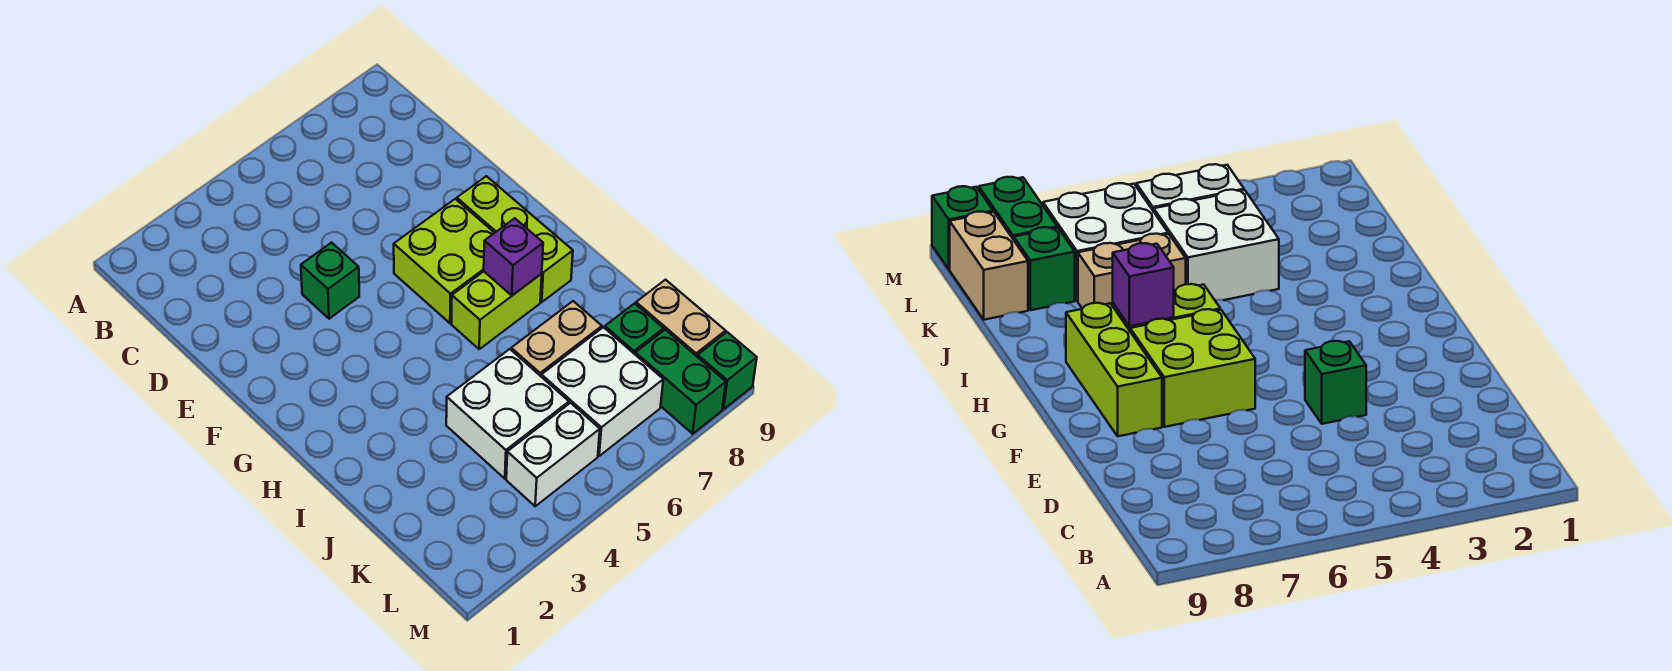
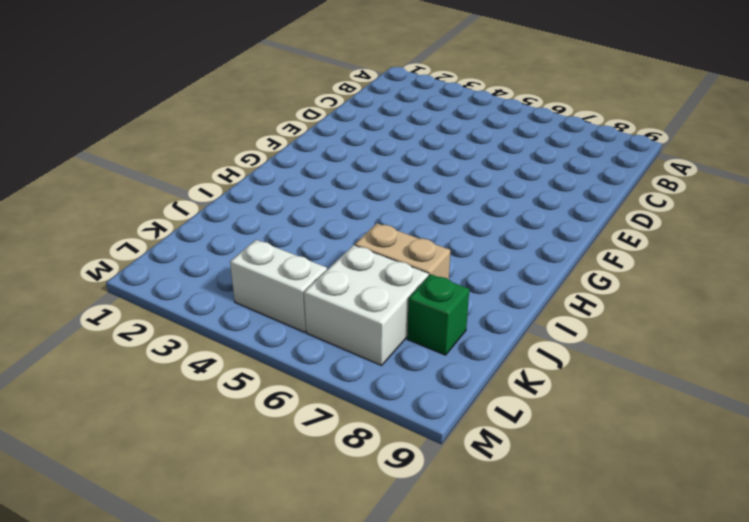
none -> green brick E4 level 1
none -> lime brick F6:G7 level 1
none -> lime brick F8:H8 level 1

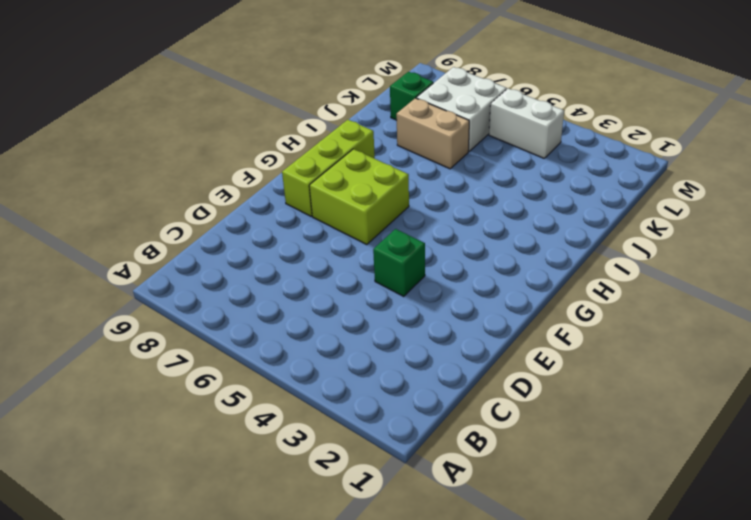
none -> lime brick H6:H7 level 1
none -> white brick J4:K5 level 1
none -> tan brick K9:L9 level 1

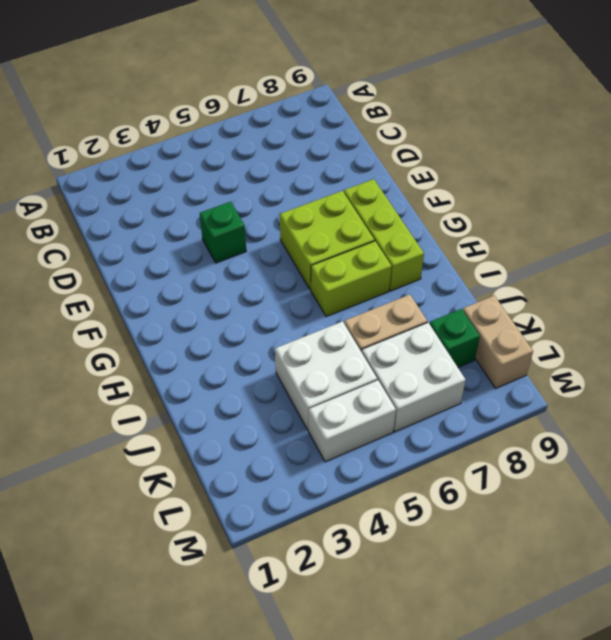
none -> green brick L8:M8 level 1
none -> green brick M9 level 1
none -> purple brick H7 level 2

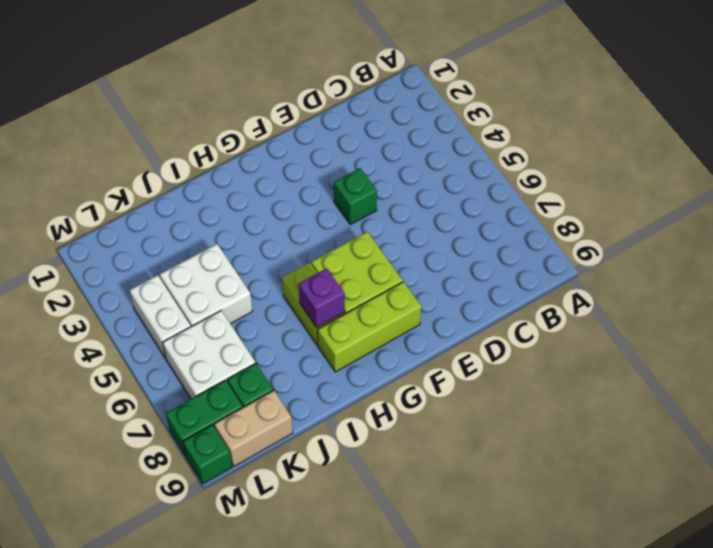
none -> tan brick J6:J7 level 1

